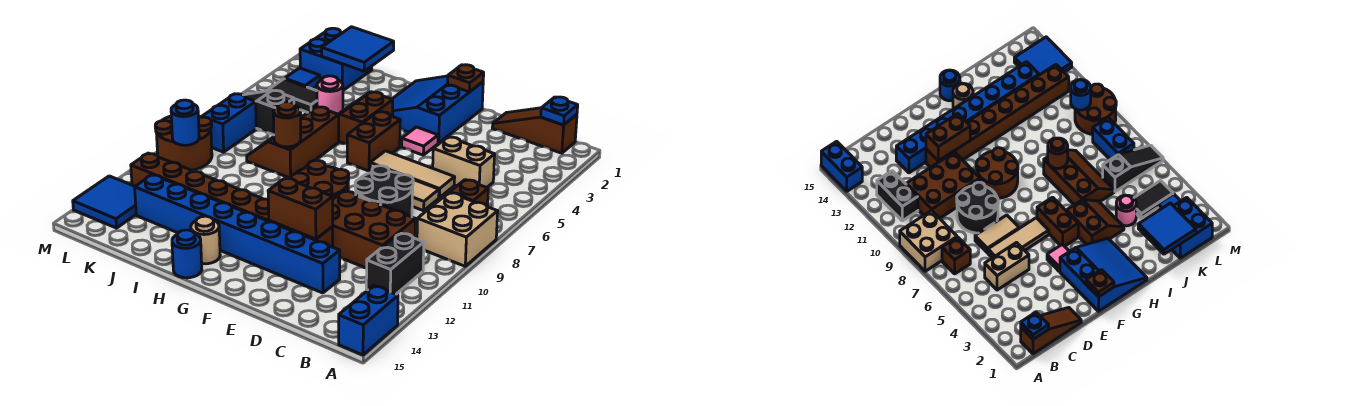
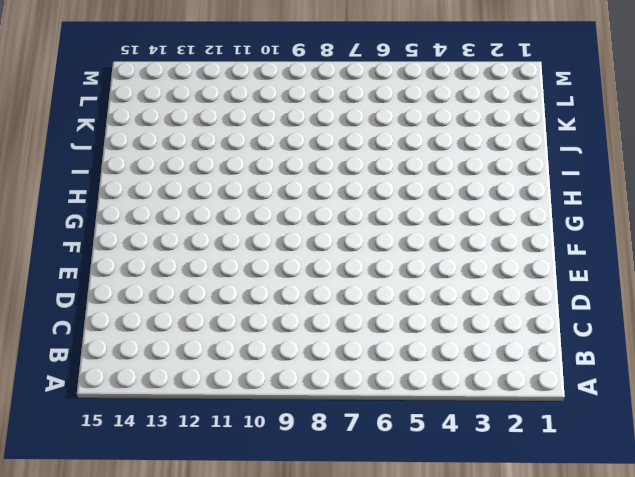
none -> tan brick A8:B9 level 1
none -> blue brick A14:A15 level 1
none -> brown slope B1:D1 level 1 top B
none -> brown brick B7 level 1

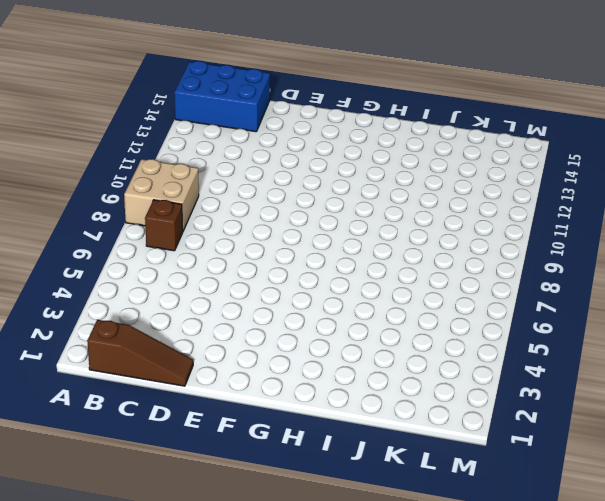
blue brick A14:C15 level 1 -> blue brick A14:A15 level 1
none -> black brick B11:B12 level 1
none -> tan brick C5:D5 level 1
none -> brown brick C10:E11 level 1
none -> tan tile D6:F6 level 1

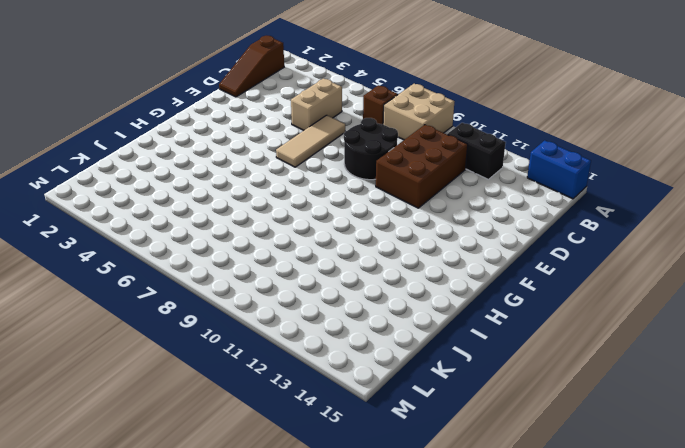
none -> tan tile D7:E7 level 1
none -> blue brick D13:K13 level 1
none -> brown brick E12:L12 level 1
none -> blue slope F1:H3 level 1 top F

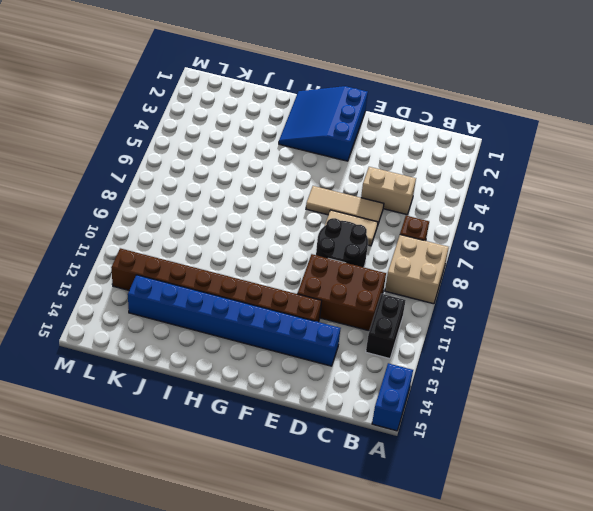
none -> brown slope B1:D1 level 1 top B
none -> pink tile F4 level 1
none -> brown round brick F9:G10 level 1
none -> brown brick G5:G6 level 1

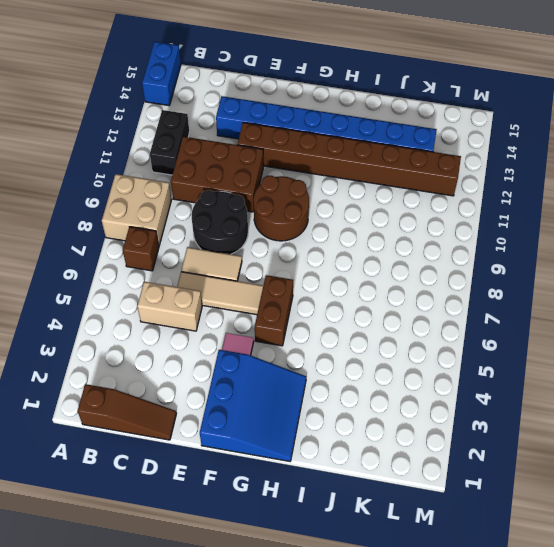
none -> brown slope H4:I5 level 1 top H
none -> tan round brick H14 level 1
none -> blue round brick H15 level 1
none -> brown slope I6:J8 level 1 top I

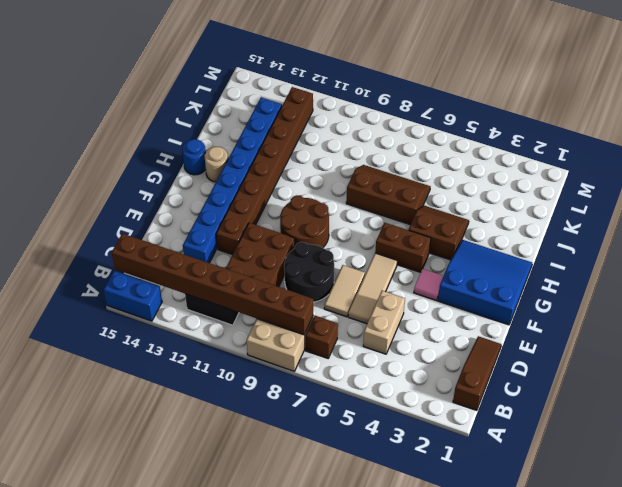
brown brick B8:B15 level 2 -> none
none -> pink round brick J4 level 1
none -> blue brick K1:L2 level 1
none -> black tile K4:L4 level 1
none -> black slope K6:M6 level 1 top K

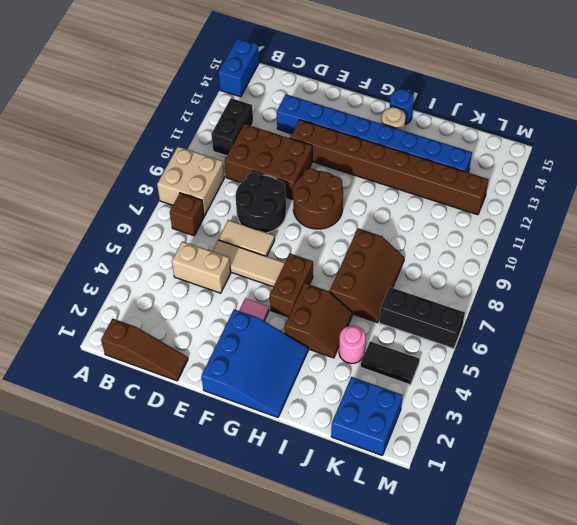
black brick K6:M6 level 1 -> black slope K6:M6 level 1 top K
none -> blue tile L3 level 1
none -> blue brick L7:L8 level 1
none -> brown round brick L9:M10 level 1
none -> blue tile L13:M14 level 1

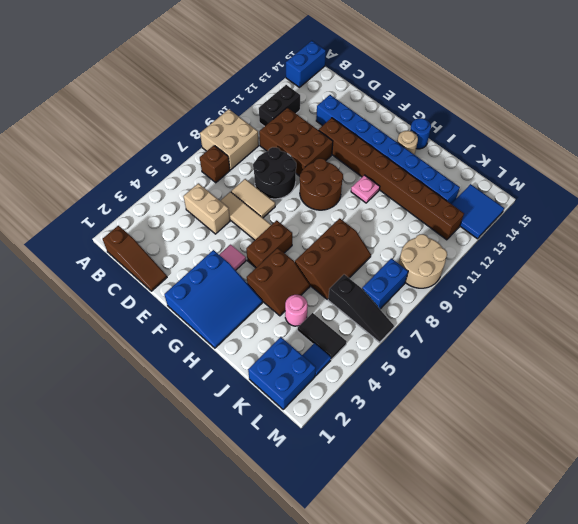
pink plate H11 level 1 -> none
tan round brick L9:M10 level 1 -> brown round brick L9:M10 level 1
none -> blue plate B1 level 2
none -> brown brick E12:F12 level 2
none -> brown plate F1 level 2
none -> brown round brick I8 level 2

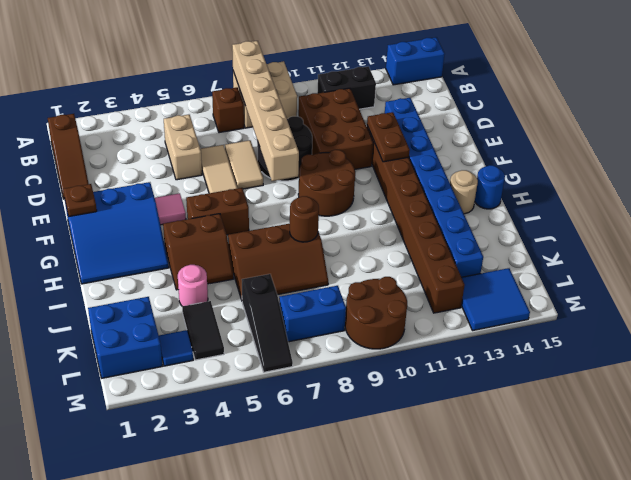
tan brick A8:F8 level 2 -> none
brown plate E12:F12 level 2 -> brown brick E12:F12 level 2
none -> blue plate B1 level 2
none -> blue tile J1:K2 level 2
none -> blue round brick L10 level 2

